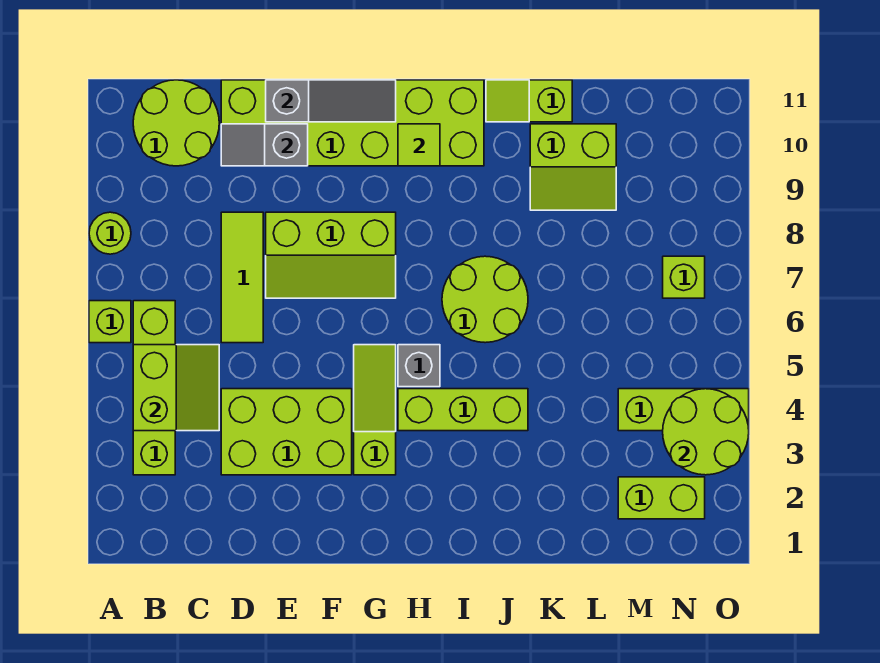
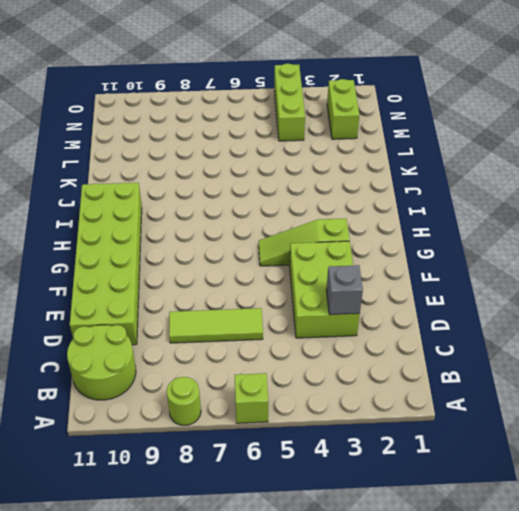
grey brick D3 level 2 -> grey brick H5 level 1
none -> lime brick B3:B6 level 1
none -> lime slope E7:G8 level 1 top 8
none -> lime brick H4:J4 level 1

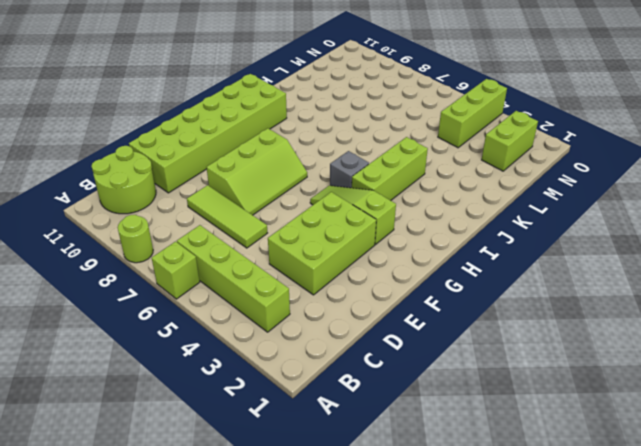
none -> lime round brick I6:J7 level 1
none -> lime slope J11:K11 level 1 top K
none -> lime slope K9:L10 level 1 top 10

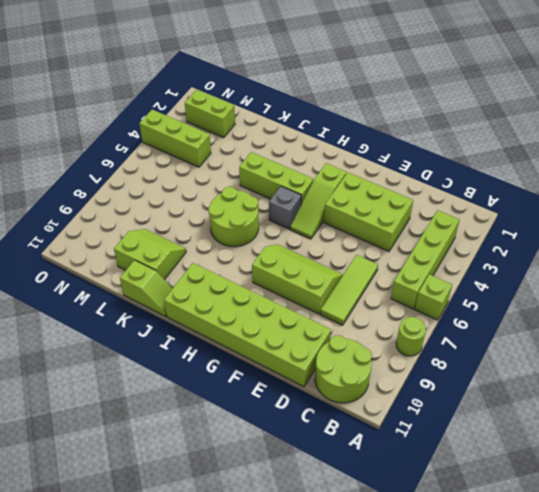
none -> lime brick N7 level 1
none -> lime slope B4:C5 level 2 top B
none -> grey slope D10:E10 level 2 top E

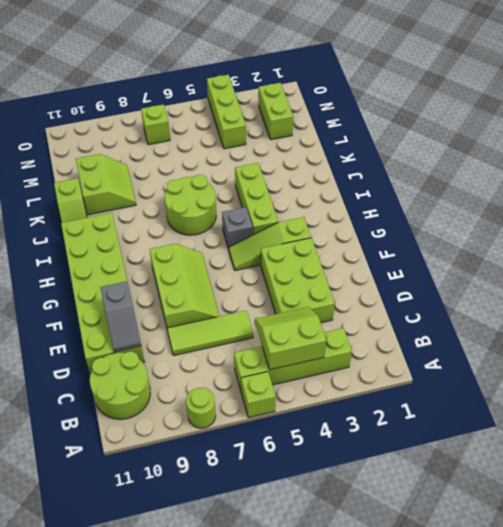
none -> grey slope E11:G11 level 2 top E
none -> lime tile H10 level 2
none -> lime round brick N3:O4 level 2

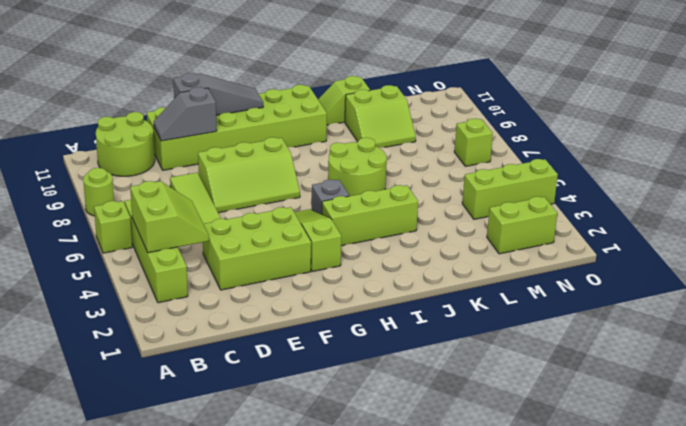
none -> lime tile H10 level 2
none -> lime round brick N3:O4 level 2

